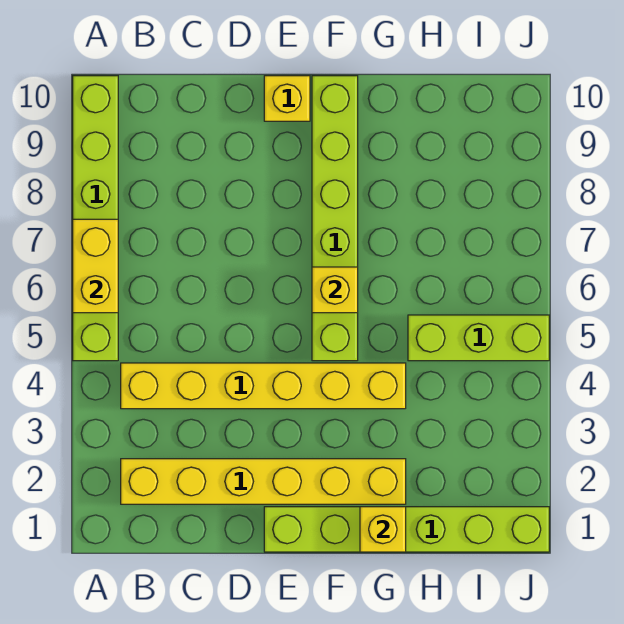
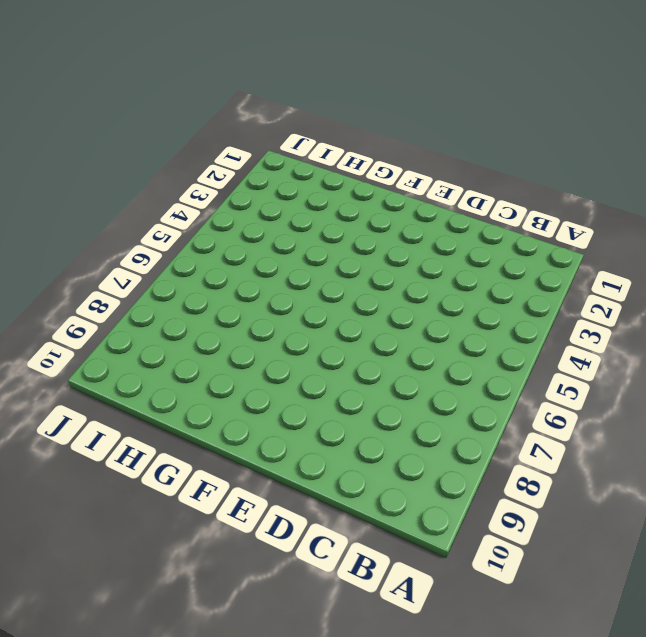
none -> lime brick A5:A10 level 1
none -> yellow brick B2:G2 level 1

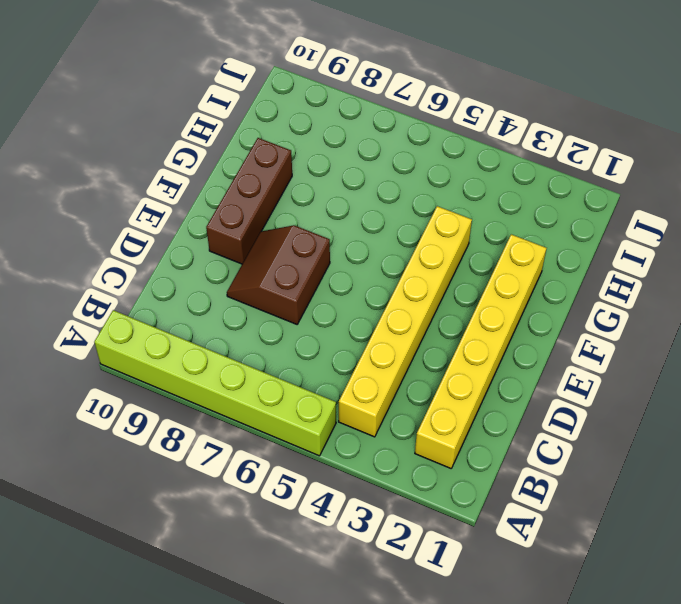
brown slope D7:E8 level 1 top 7 -> none
brown brick E9:G9 level 1 -> lime brick F5:F10 level 1
none -> lime brick E1:J1 level 1
none -> yellow brick E10 level 1

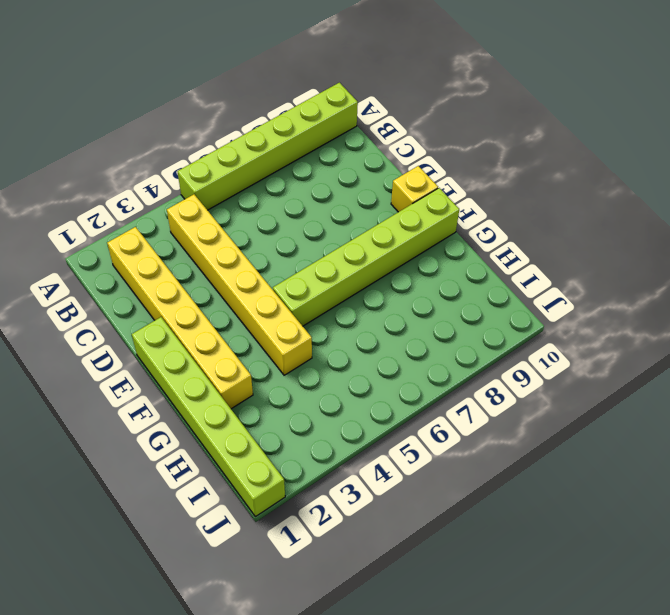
none -> lime brick H5:J5 level 1
none -> yellow brick A6:A7 level 2

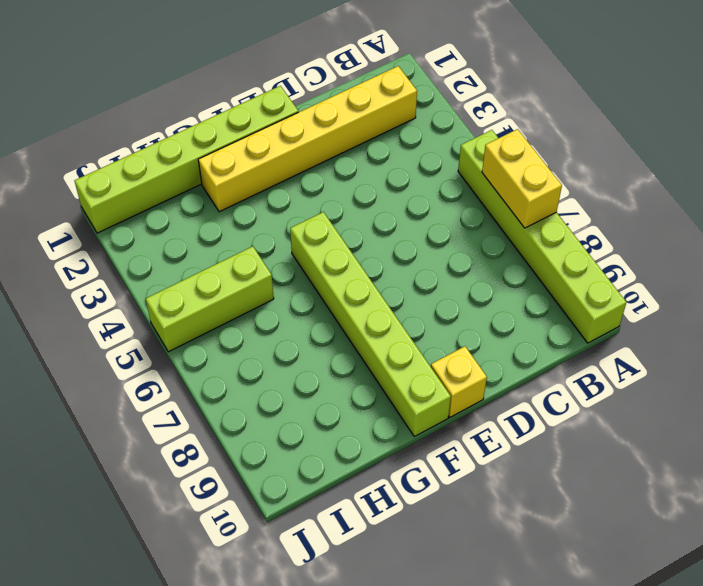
none -> yellow brick B4:G4 level 1
none -> yellow brick F6 level 2

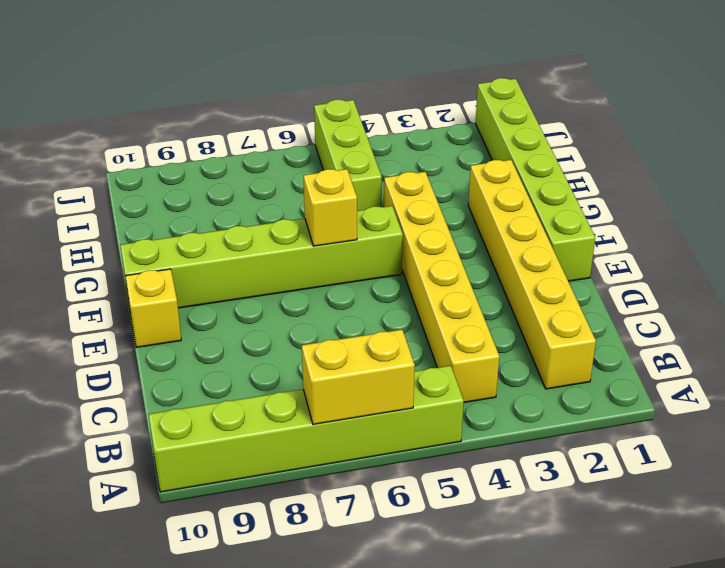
none -> yellow brick G1 level 2

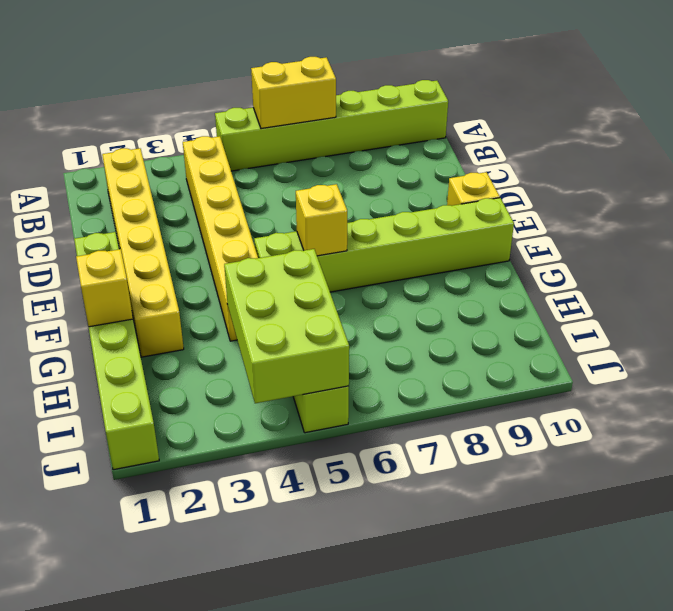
lime brick H4:J5 level 2 -> none

